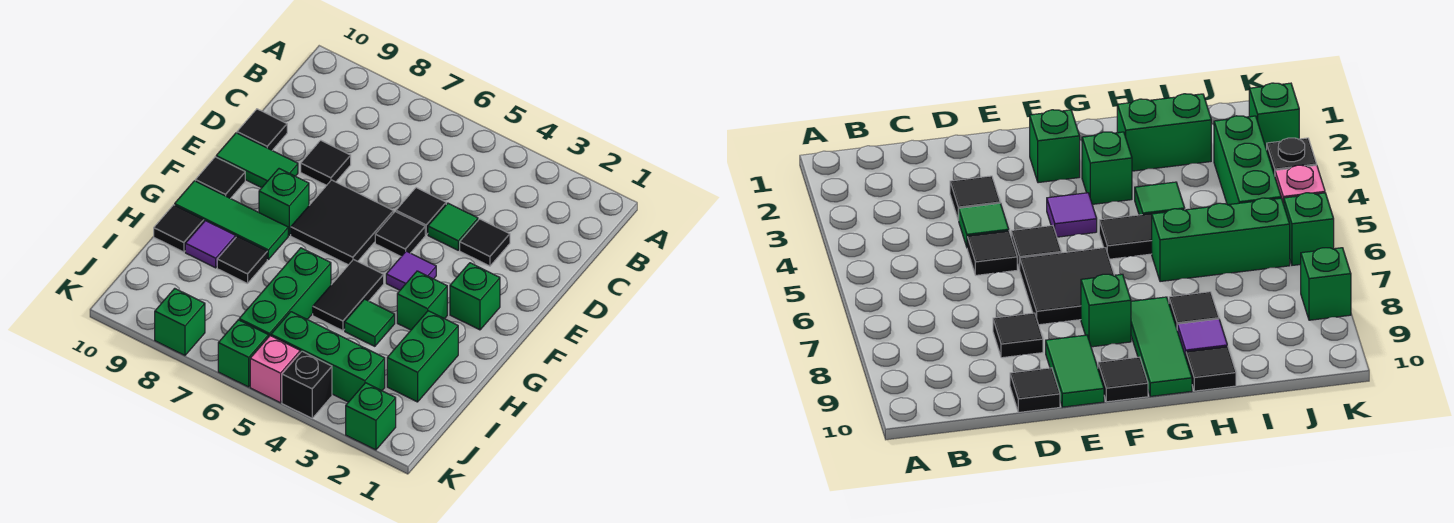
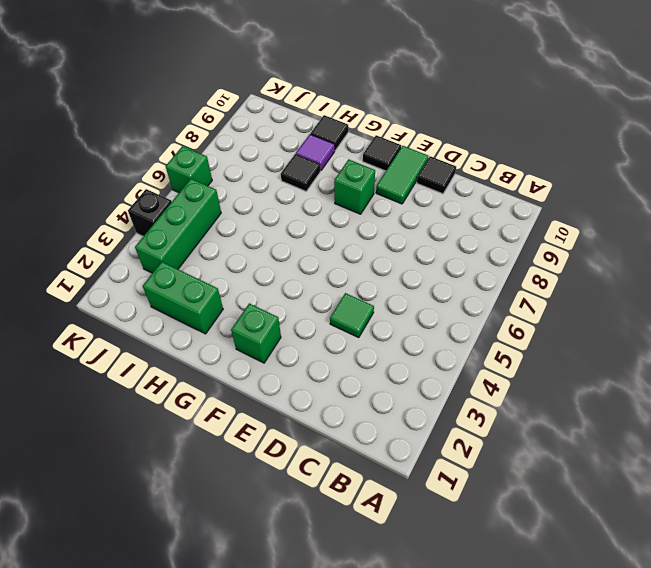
none -> black tile D3 level 1
none -> black tile D5 level 1
none -> black tile D8 level 1

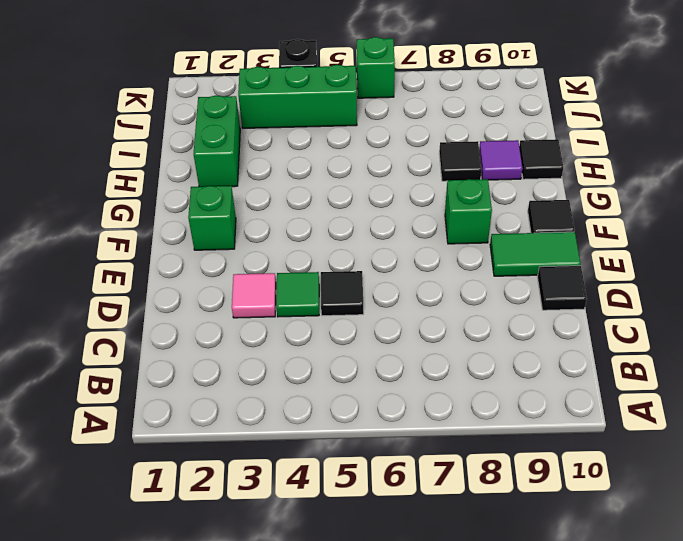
pink tile D3 level 1 -> black tile D3 level 1
none -> black tile D8 level 1
none -> black tile E5 level 1
none -> black tile E6:F7 level 1

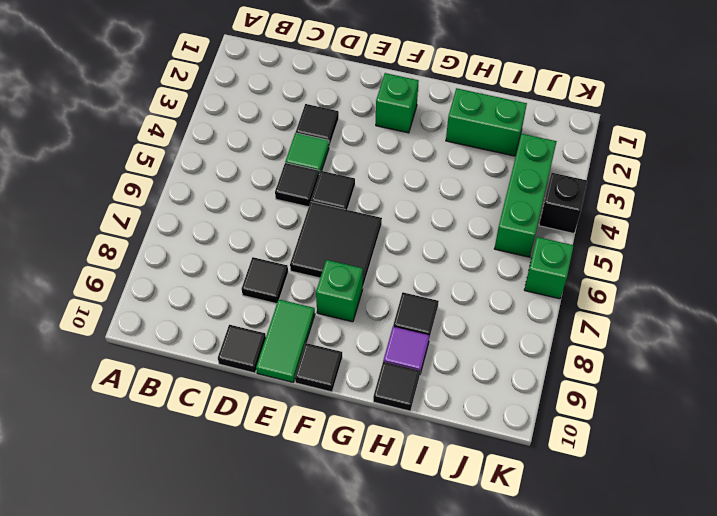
none -> purple tile F4 level 1
none -> green brick G3 level 1
none -> black tile G5:H5 level 1

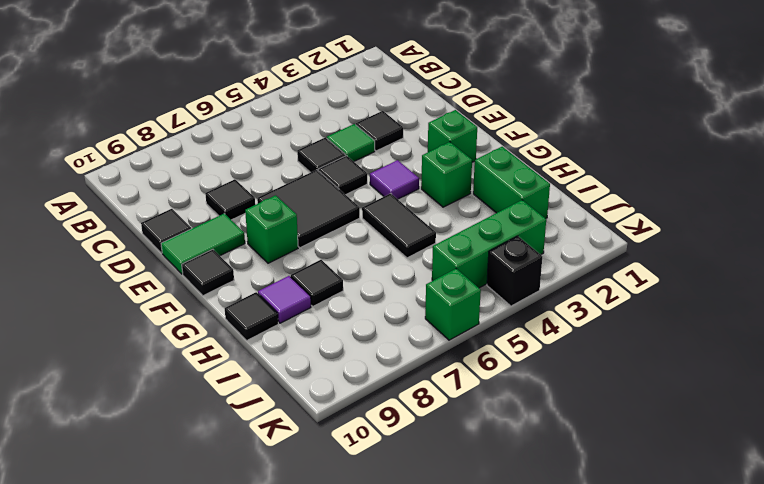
none -> green tile G8:G10 level 1
none -> green tile H4 level 1
none -> green brick H6:J6 level 1

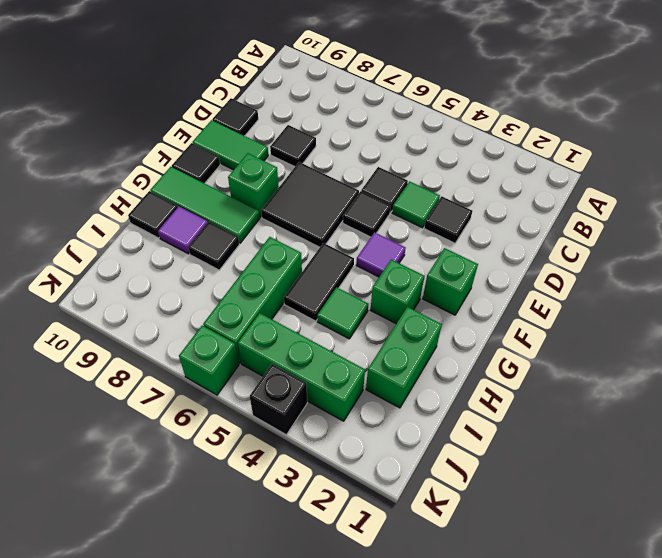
none -> green brick K2 level 1
none -> pink brick K5 level 1
none -> green brick K8 level 1

